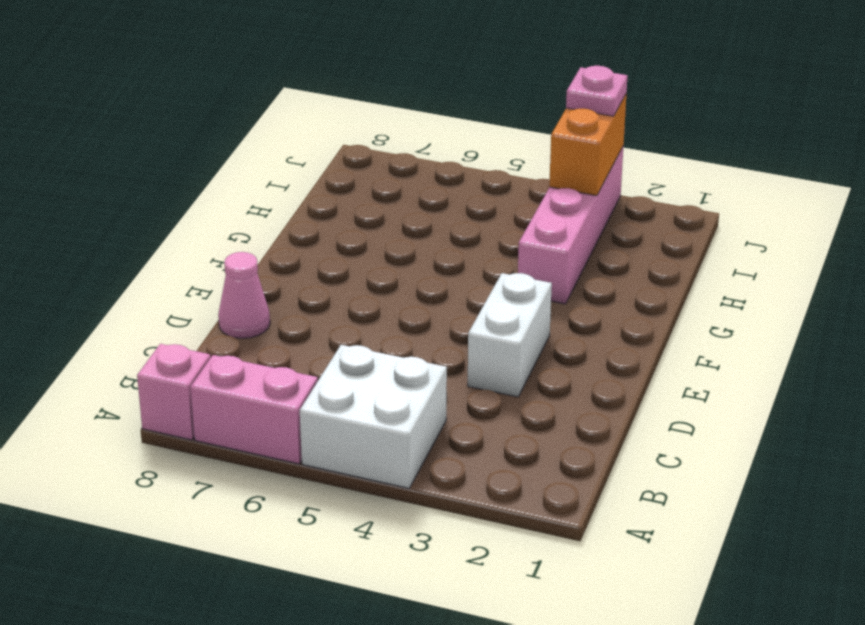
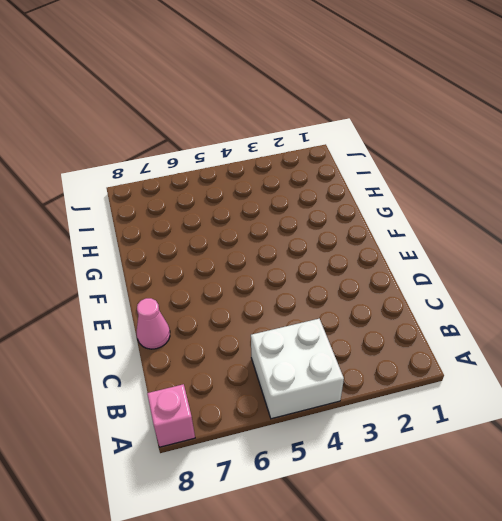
none -> pink brick A6:A7 level 1
none -> white brick D3:E3 level 1

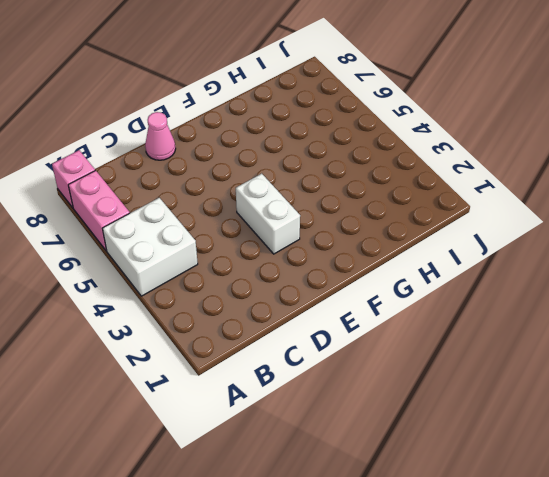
white brick E3:E4 level 1 -> white brick D3:E3 level 1
none -> pink brick G3:J3 level 1
none -> orange brick I3:J3 level 2

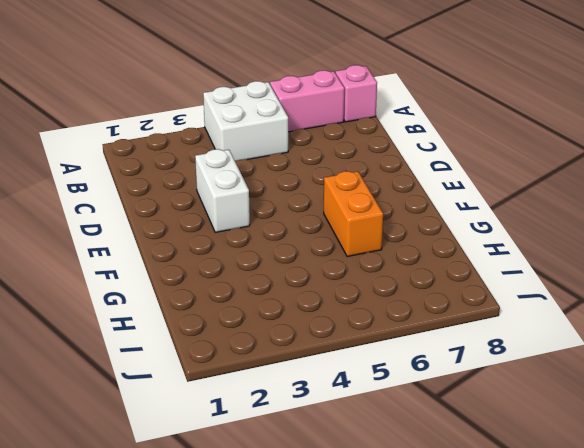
orange brick F6:G6 level 1 -> orange brick I3:J3 level 2
none -> pink cone D8 level 1
none -> pink brick G3:J3 level 1

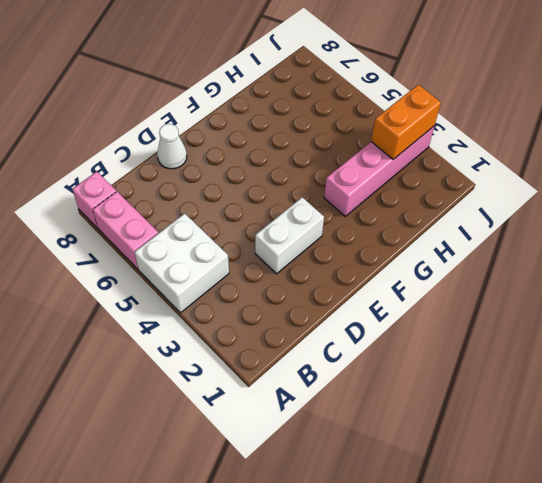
white cone D8 level 1 -> pink cone D8 level 1
none -> pink plate J3 level 3

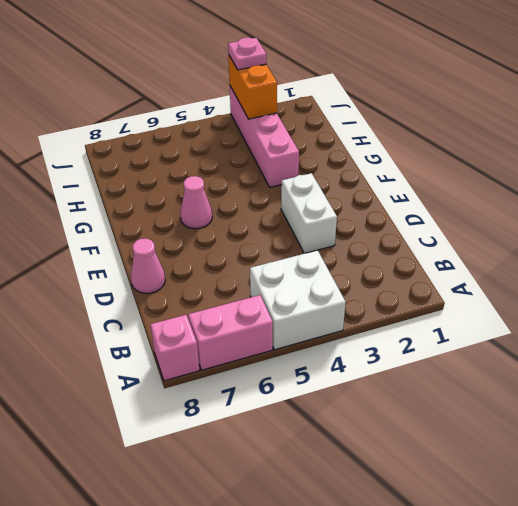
pink cone F6 level 1 -> none

